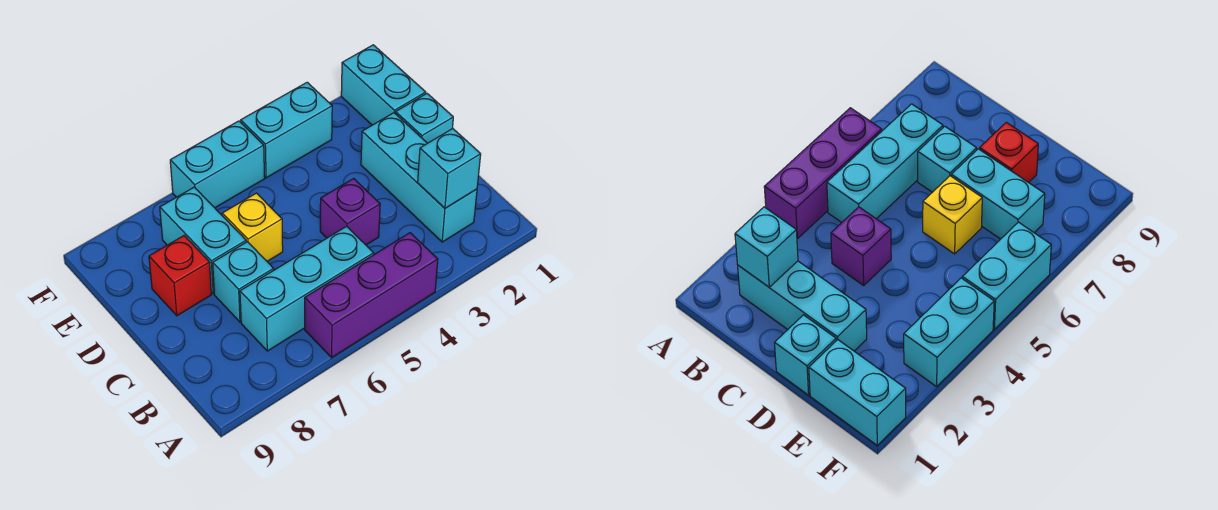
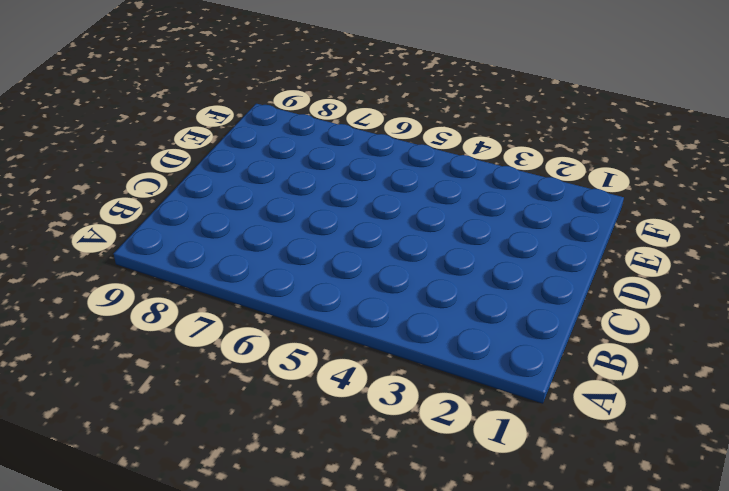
none -> purple brick A4:A6 level 1
none -> cyan brick B2:D2 level 1
none -> cyan brick B5:B7 level 1

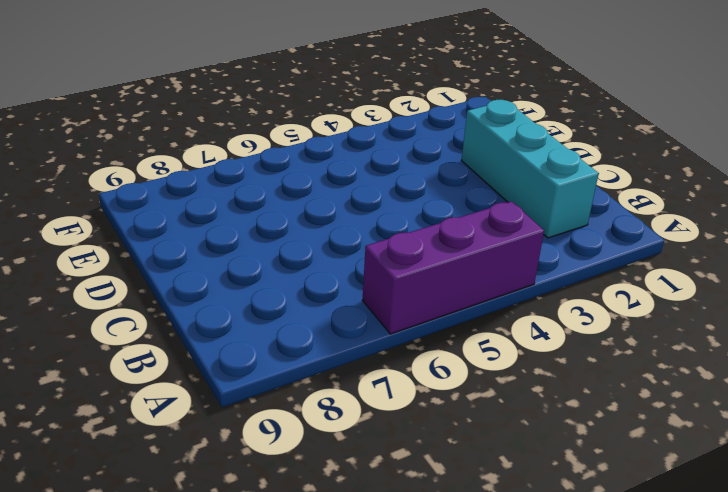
none -> cyan brick B5:B7 level 1
none -> purple brick C4 level 1
none -> cyan brick C7 level 1

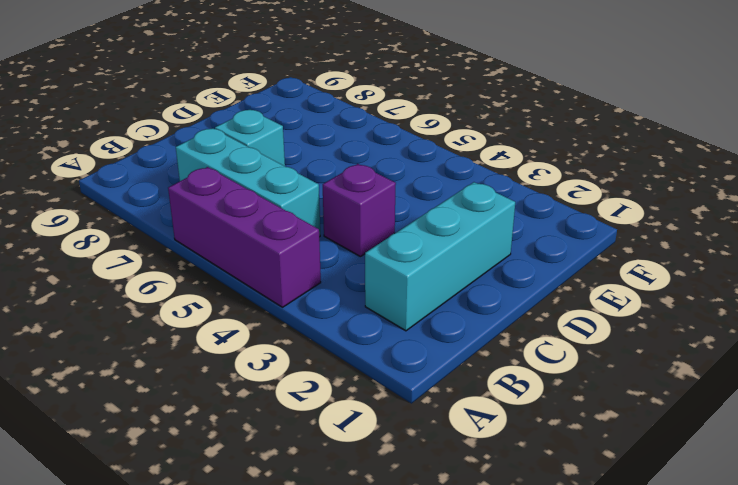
none -> cyan brick D1 level 1
none -> yellow brick D6 level 1
none -> cyan brick D7:E7 level 1

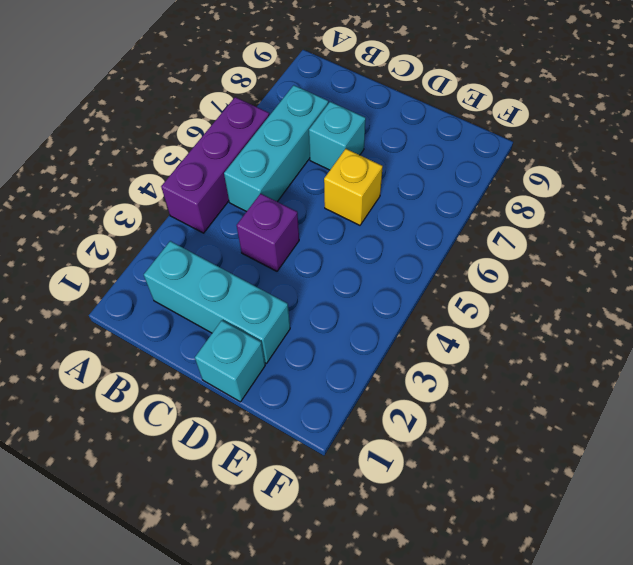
none -> cyan brick D7:E7 level 1
none -> red brick D8 level 1
none -> cyan brick E1:F1 level 1

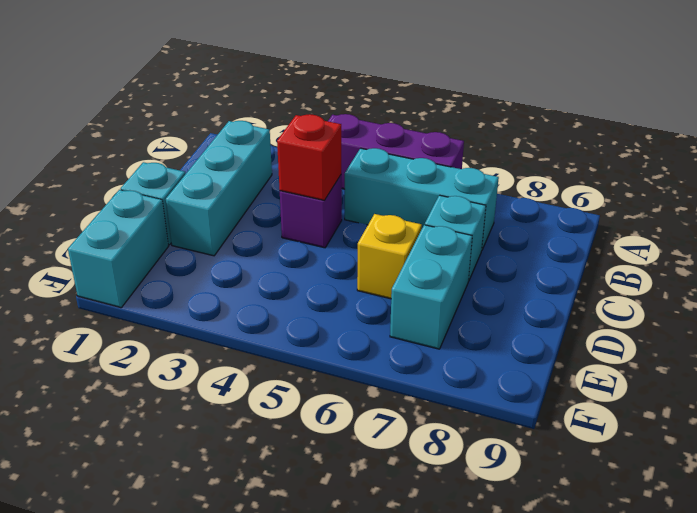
red brick C4 level 2 -> red brick D8 level 1
none -> cyan brick F3:F4 level 1
none -> cyan brick F5:F6 level 1
none -> cyan brick B2 level 2

